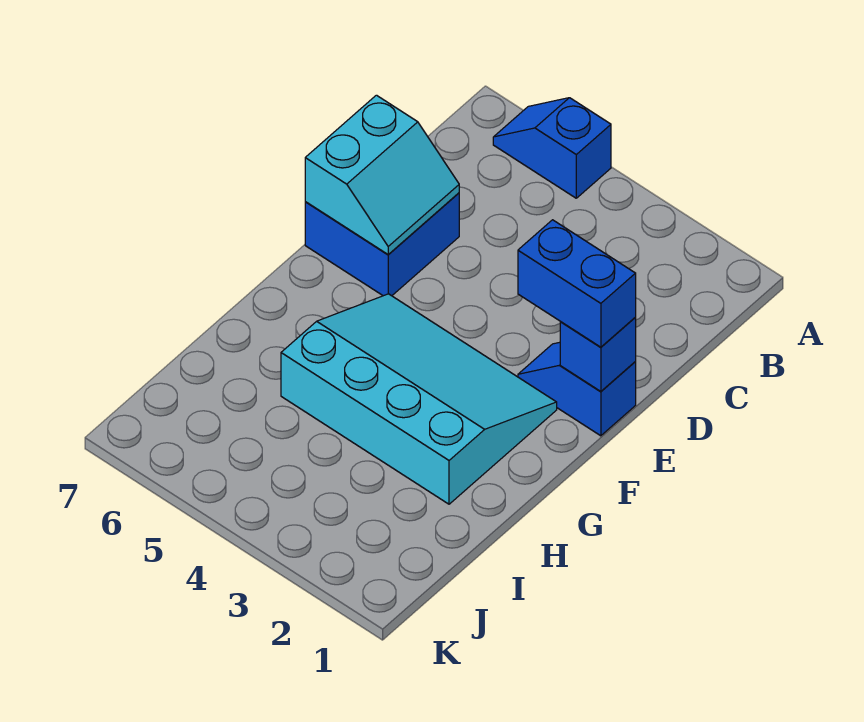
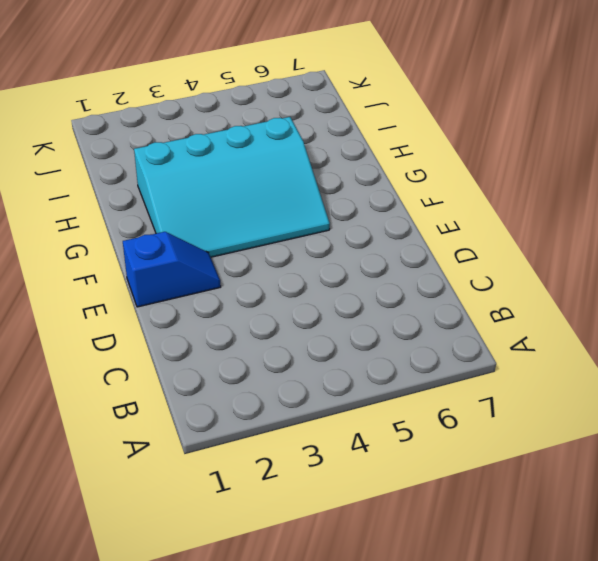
none -> blue slope A5:A6 level 1 top 5
none -> blue brick D6:E7 level 1

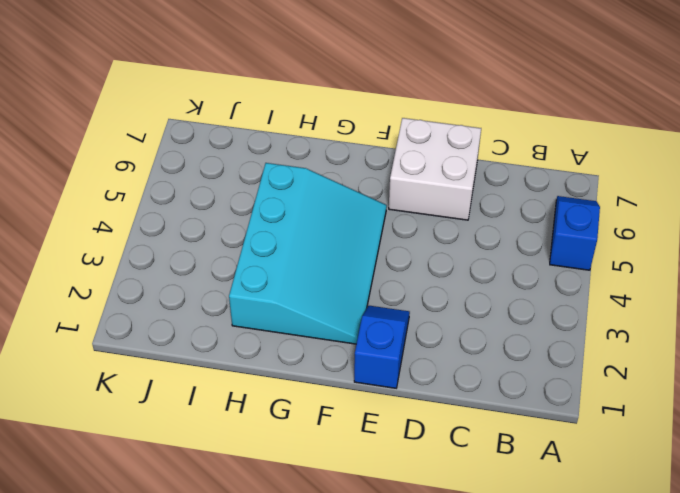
white brick D6:E7 level 1 -> blue brick D6:E7 level 1
none -> cyan slope D6:E7 level 2 top 7
none -> blue brick E1 level 2

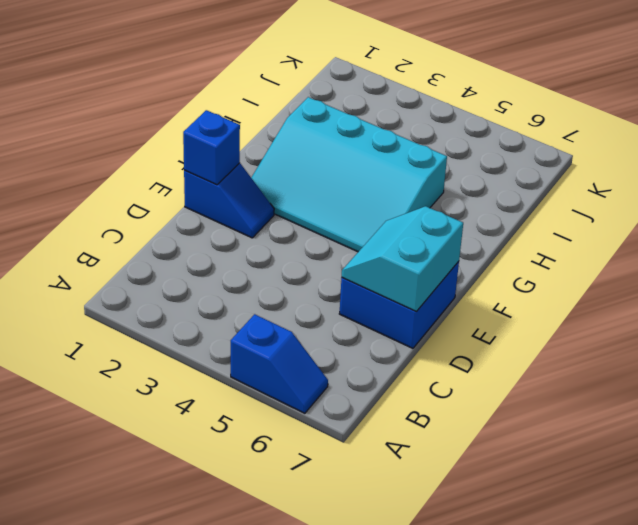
none -> blue brick E1:E2 level 3

